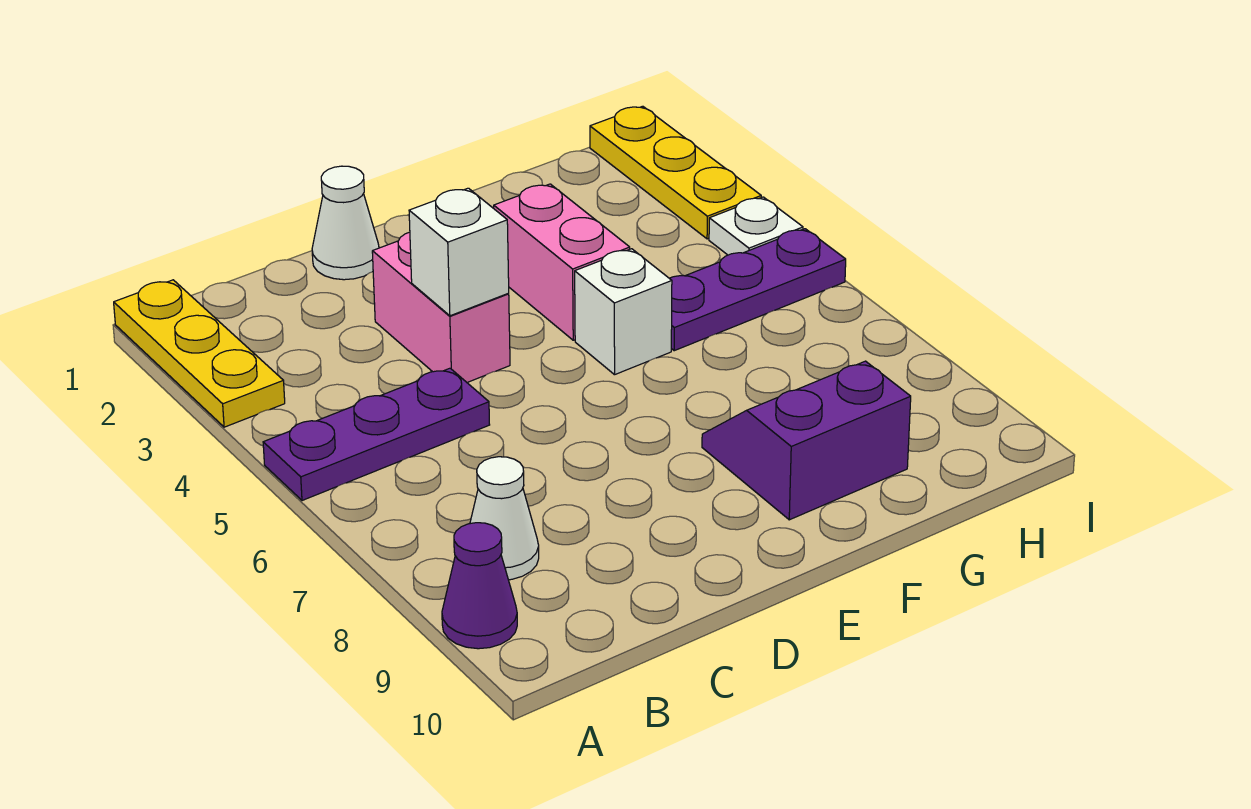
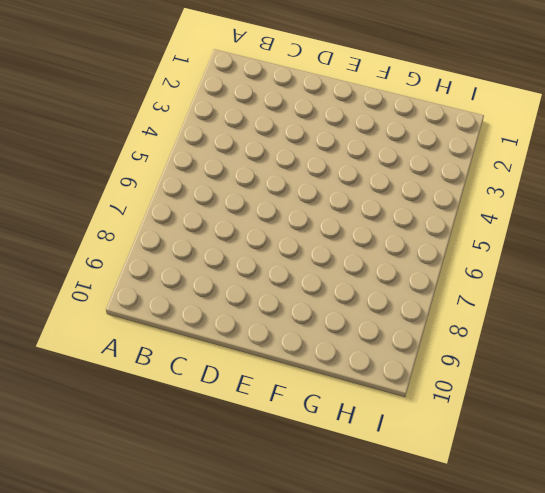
none -> yellow plate A1:A3 level 1
none -> purple plate A5:C5 level 1
none -> purple cone A9 level 1

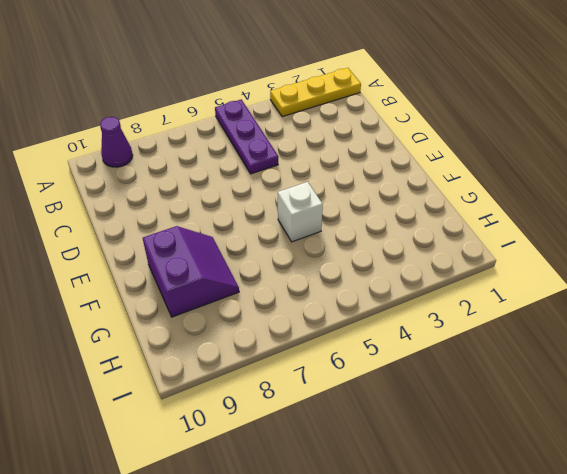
none -> white cone B8 level 1
none -> white cone D1 level 1
none -> pink brick D3:D4 level 1

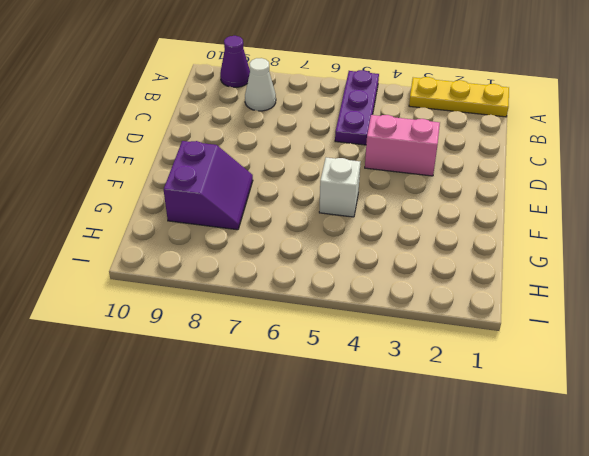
none -> white cone D1 level 1
none -> pink brick F3:F4 level 1
none -> purple plate G5:I5 level 1

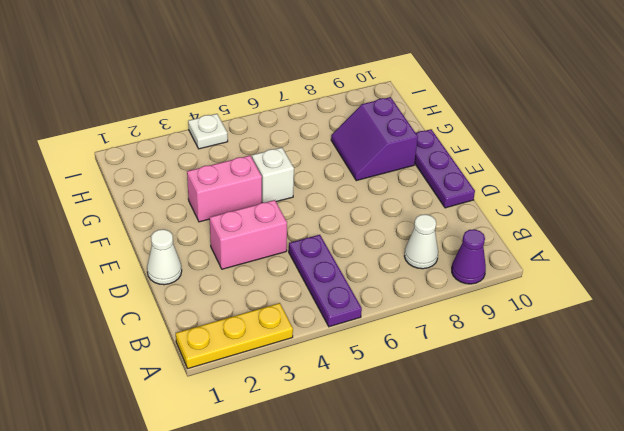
purple plate D10:F10 level 1 -> purple plate G5:I5 level 1
none -> yellow plate I1:I3 level 1
none -> white brick D4 level 2

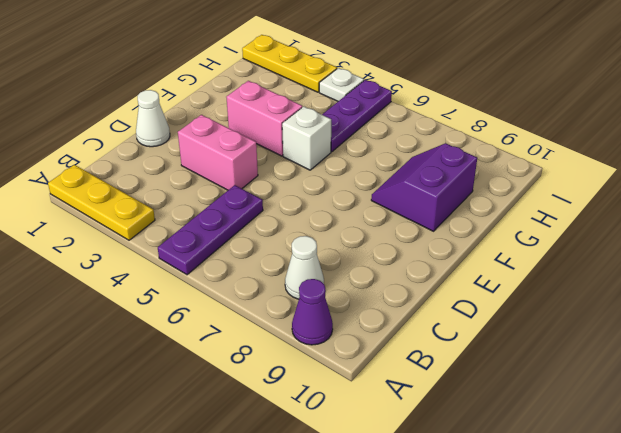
none -> white brick D4 level 2

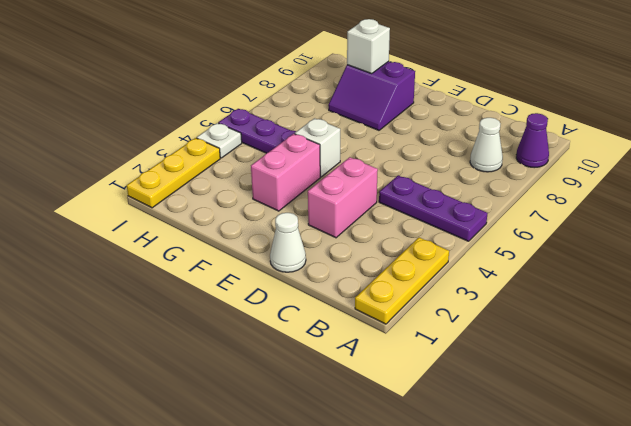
white brick G9 level 2 -> white brick D4 level 2

